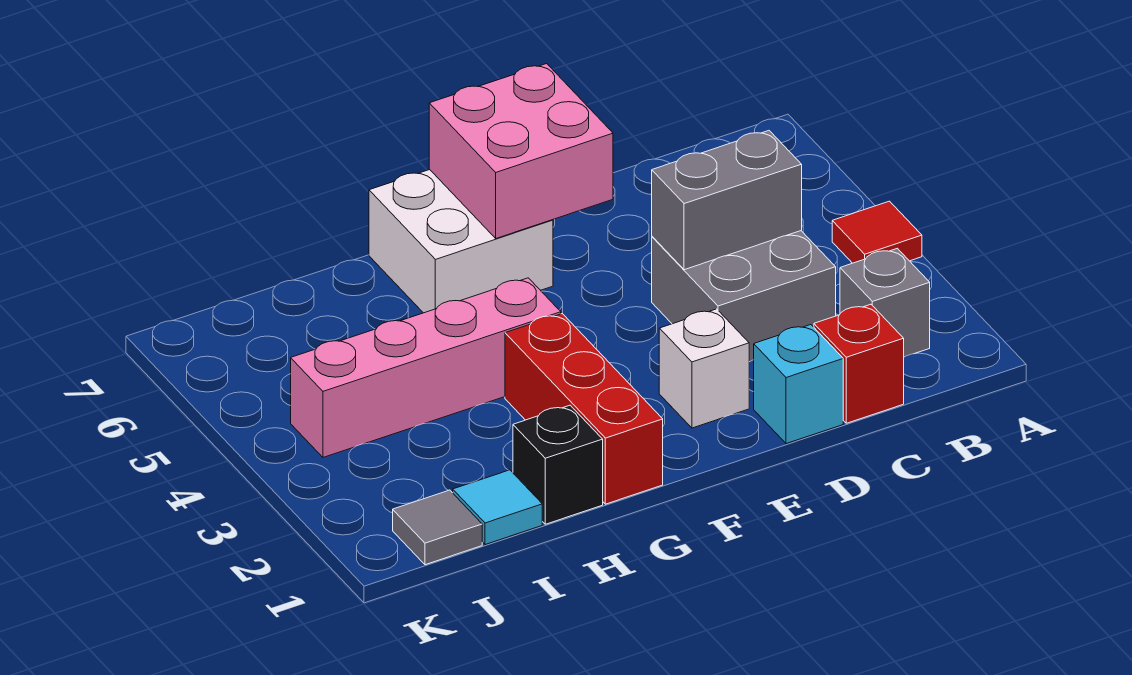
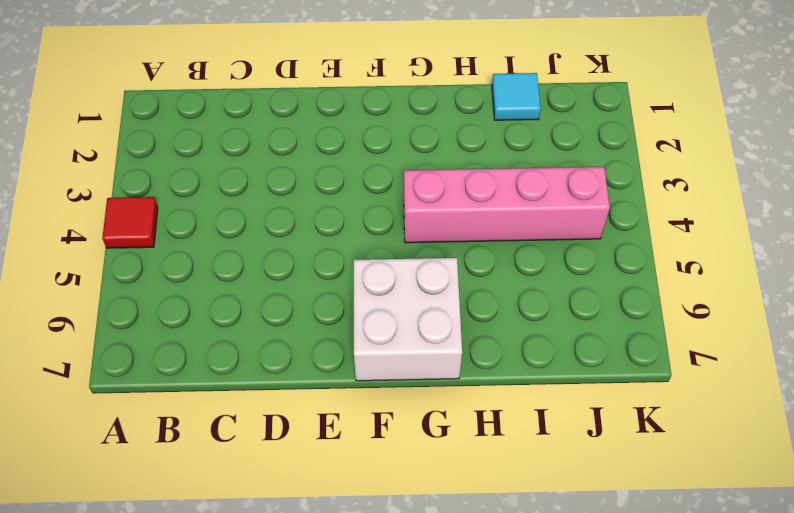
none -> grey brick B2 level 1
none -> red brick C1 level 1
none -> grey brick C3:D4 level 1

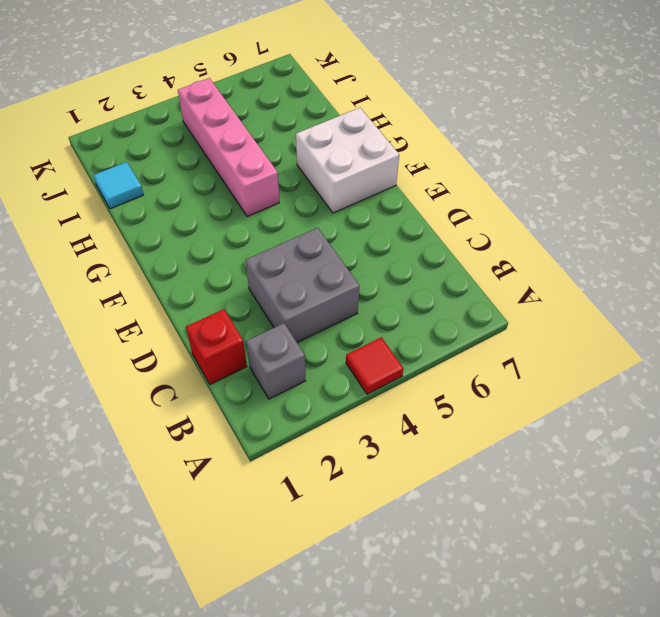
none -> cyan brick D1 level 1
none -> white brick E2 level 1
none -> red brick G1:G3 level 1

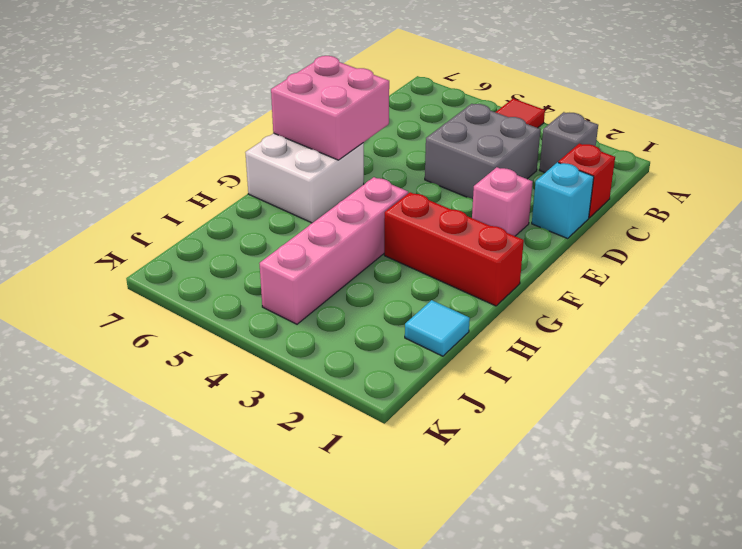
pink brick E2 level 1 -> white brick E2 level 1
none -> black brick H1 level 1
none -> grey tile J1 level 1
none -> grey brick C4:D4 level 2

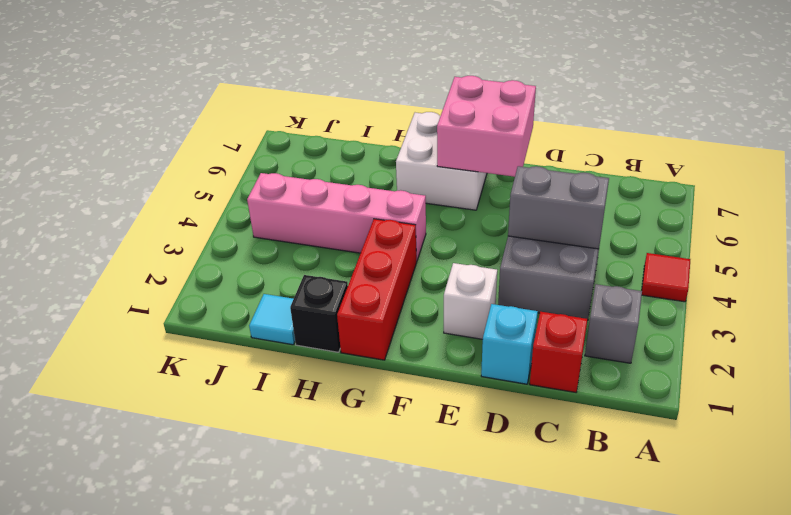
none -> grey tile J1 level 1

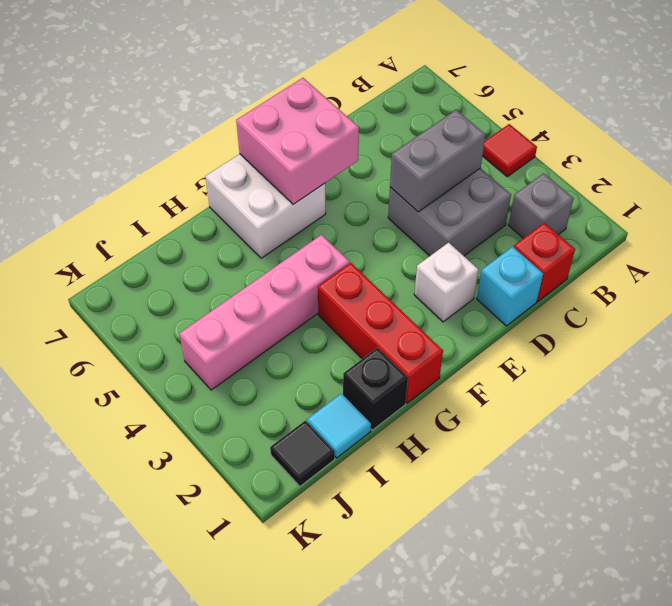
black tile J1 level 1 -> grey tile J1 level 1

